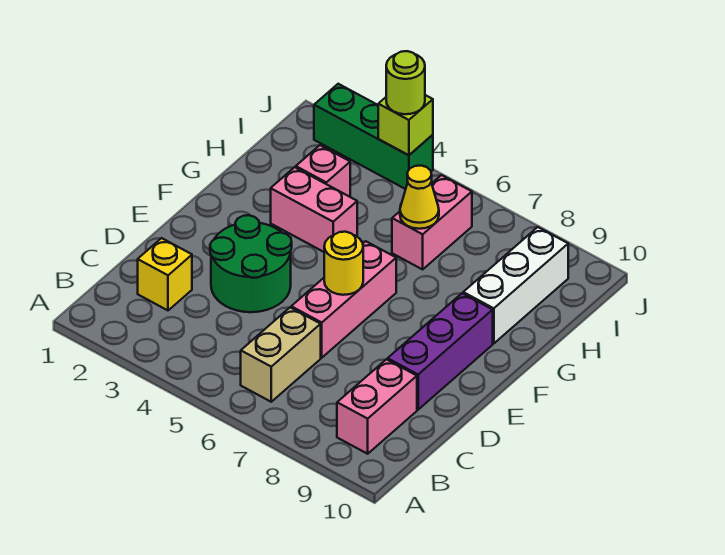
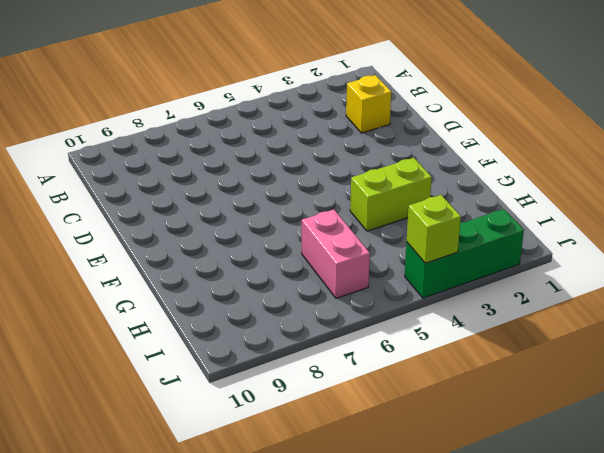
lime brick G3:G4 level 1 -> pink brick G3:G4 level 1
none -> tan brick B6:C6 level 1
none -> pink brick B9:C9 level 1
none -> green round brick D3:E4 level 1

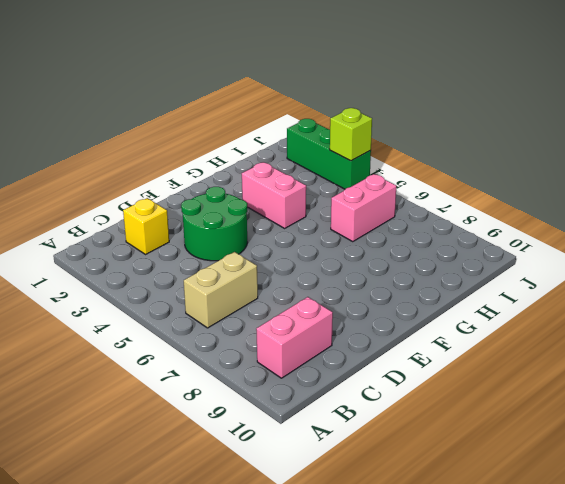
none -> pink brick D6:F6 level 1
none -> purple brick D9:F9 level 1
none -> white brick G9:I9 level 1

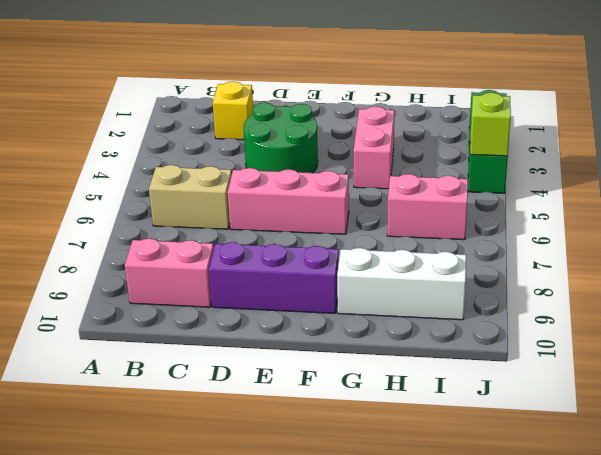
none -> pink brick H3 level 1
none -> yellow round brick E6 level 2
none -> yellow cone H6 level 2

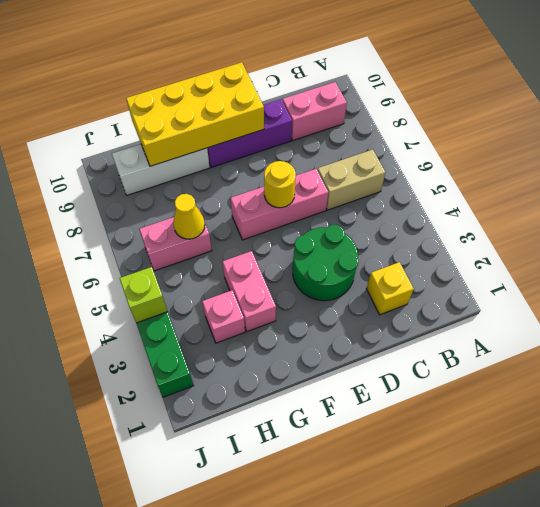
yellow brick E9:H10 level 2 -> none
none -> lime round brick J4 level 3

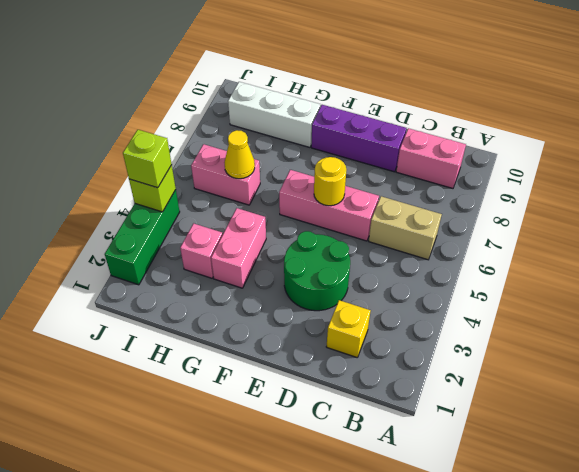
lime brick J4 level 3 -> lime round brick J4 level 3

